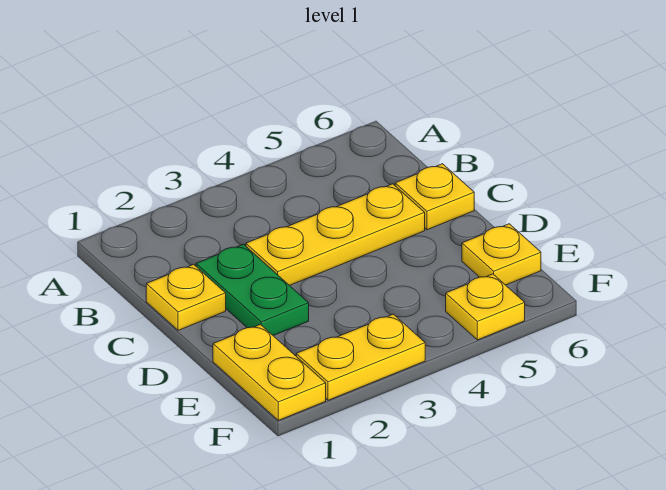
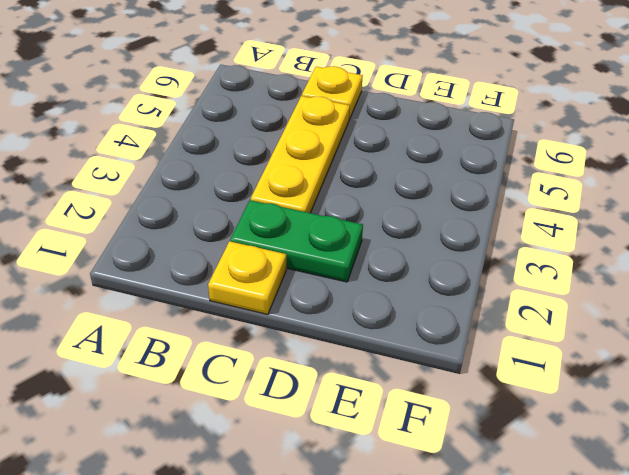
none -> yellow plate E1:F1 level 1
none -> yellow plate E6 level 1

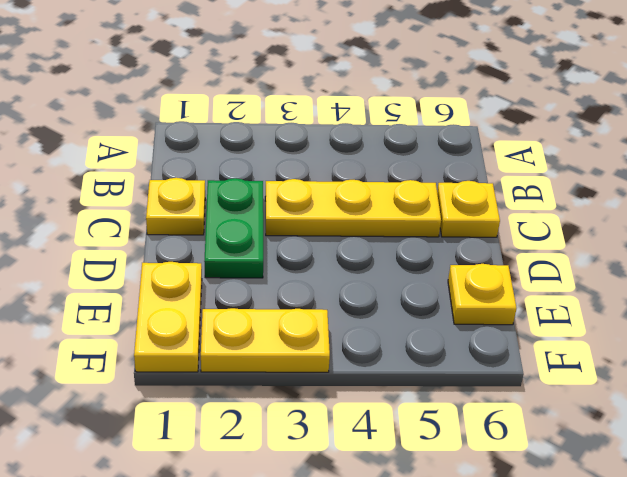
none -> yellow plate F5 level 1

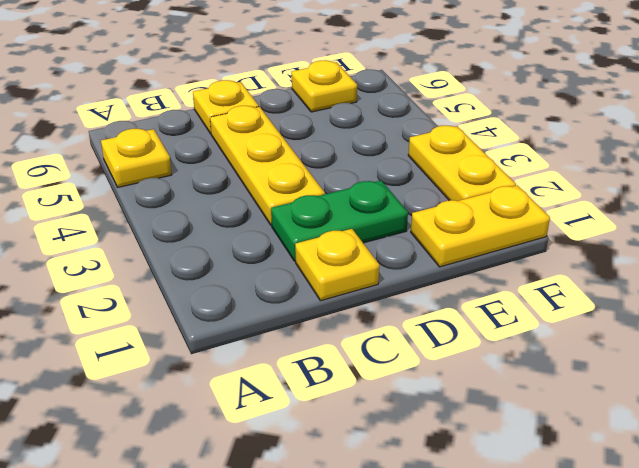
yellow plate A5 level 1 -> yellow plate F5 level 1

